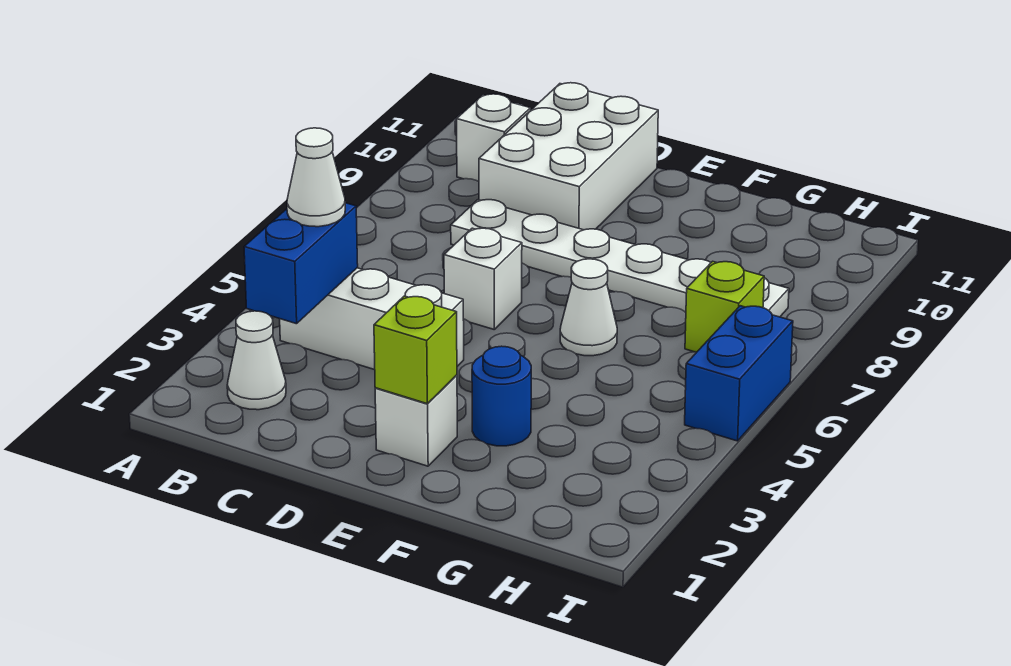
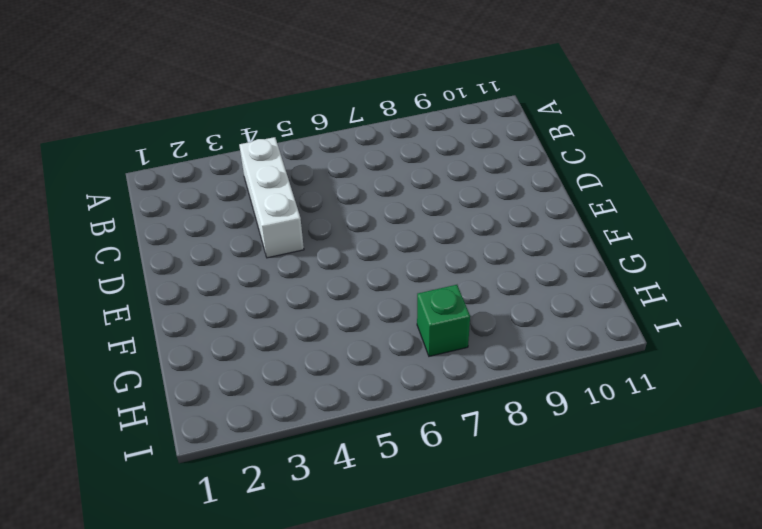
green brick H7 level 1 -> lime brick H7 level 1
none -> white cone B2 level 1
none -> white brick B10 level 1
none -> white plate C8:H8 level 1

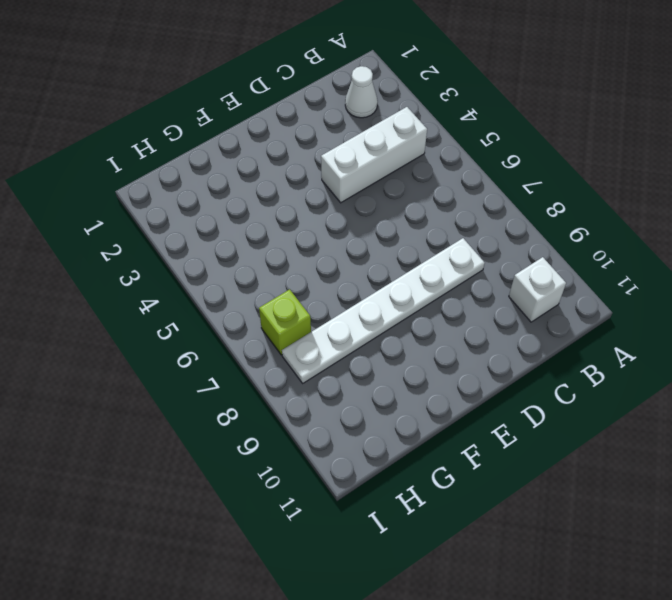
none -> white brick C9:D11 level 1
none -> white brick D6 level 1
none -> white brick E2 level 1

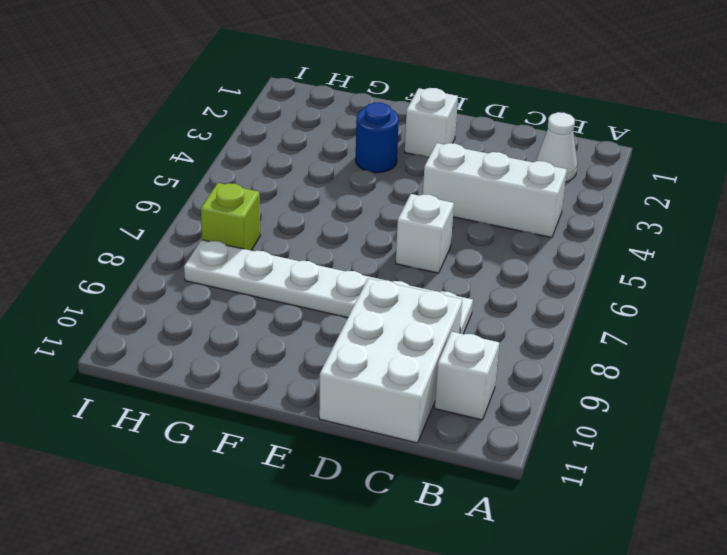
none -> white cone F6 level 1
none -> blue brick I5:I6 level 1
none -> blue brick B3:B4 level 2

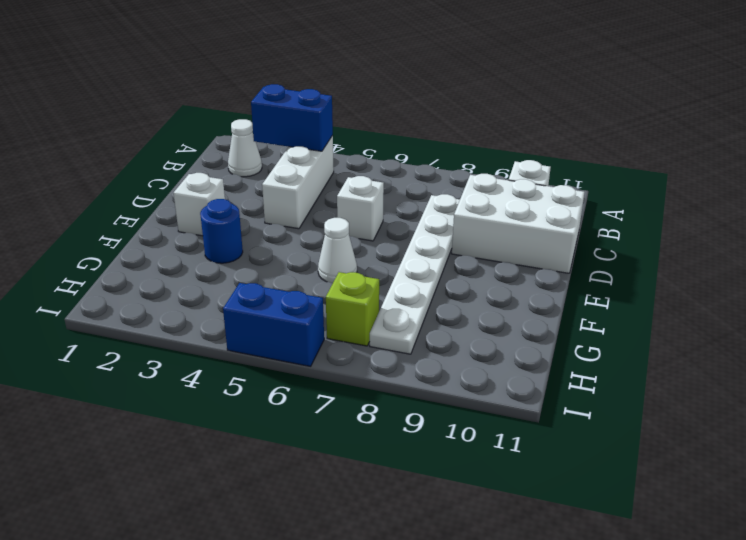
none -> lime brick E2 level 2
none -> white cone B4 level 3

